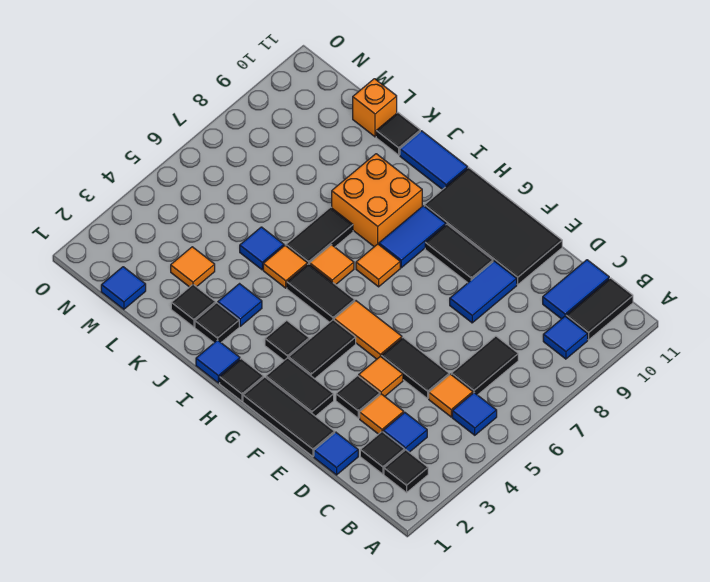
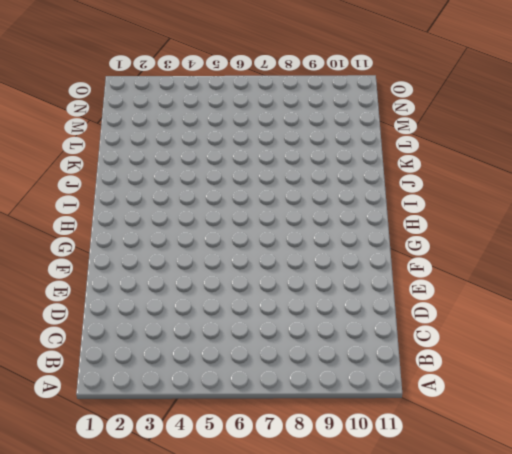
none -> black tile B2 level 1
none -> blue tile B5 level 1
none -> blue tile B9 level 1
none -> black tile B10:B11 level 1

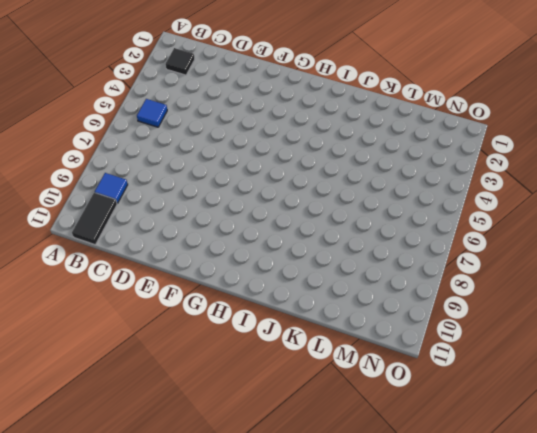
none -> black tile C2 level 1
none -> blue tile C3 level 1
none -> orange tile C5 level 1
none -> black tile C6:C7 level 1

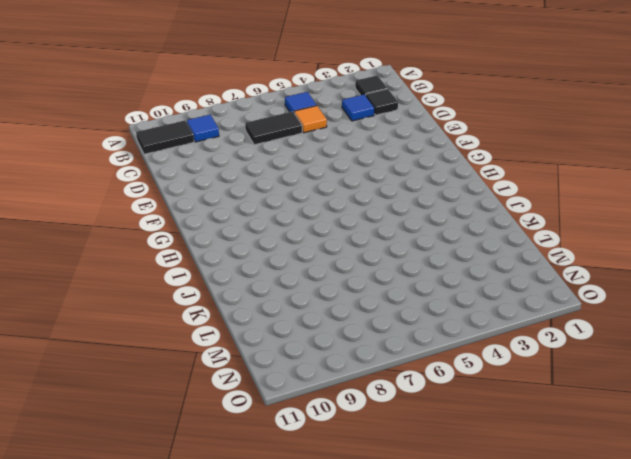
none -> blue tile C10:C11 level 1
none -> blue tile D1 level 1
none -> orange tile D3 level 1
none -> black tile D5:E5 level 1

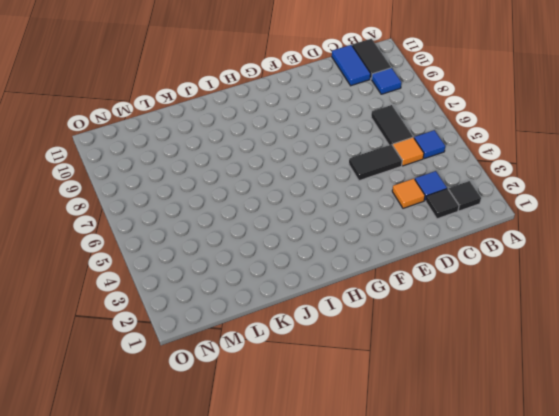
none -> blue tile D1 level 1
none -> black tile E1:G1 level 1
none -> black tile E3 level 1
none -> orange tile E4 level 1

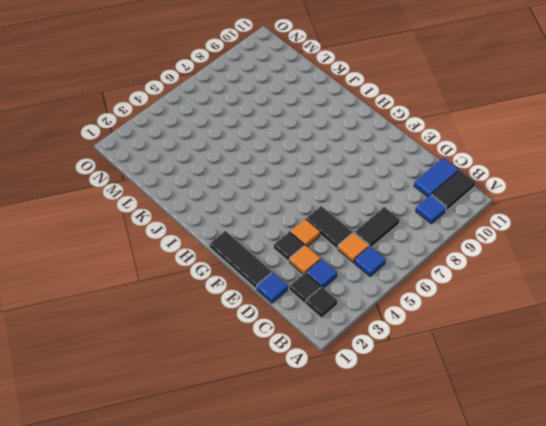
none -> blue tile E8:E9 level 1
none -> black tile E10:H11 level 1
none -> black tile F2:G2 level 1
none -> orange tile F5:G5 level 1

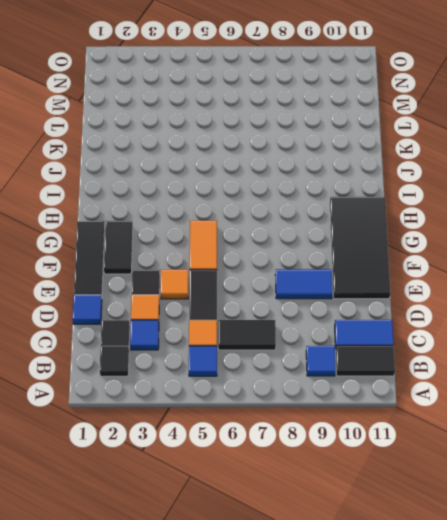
none -> black tile F9:G9 level 1
none -> black tile G3:G4 level 1
none -> black tile H1 level 1
none -> black tile H3 level 1

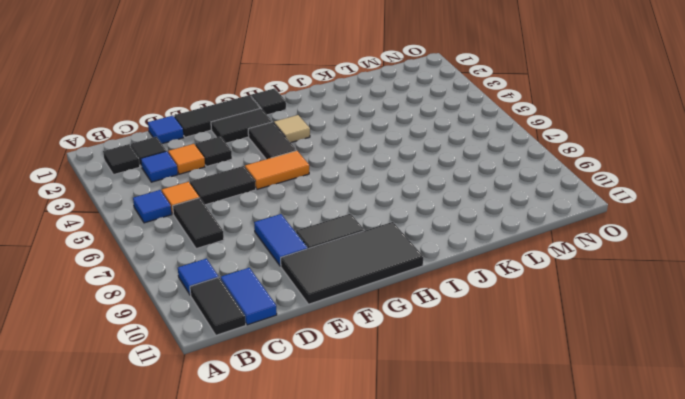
tan tile H3 level 1 -> black tile H3 level 1
none -> orange tile E4 level 1
none -> black tile H5:I5 level 1
none -> orange tile H7 level 1
none -> blue tile H8:H9 level 1

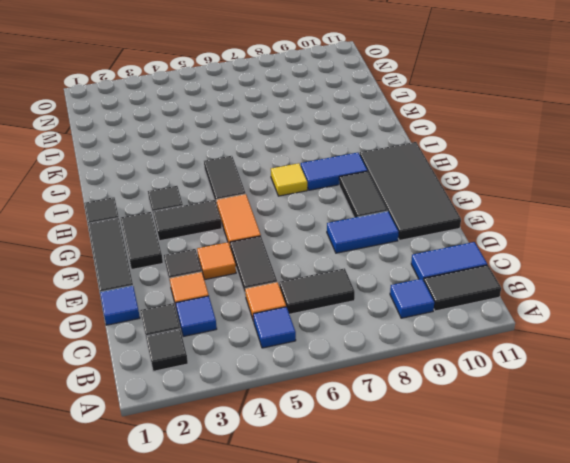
yellow tile H7 level 1 -> orange tile H7 level 1
none -> blue tile I1 level 1
none -> orange tile I6 level 1
none -> orange brick I8:J9 level 1
none -> blue tile I11:J11 level 1

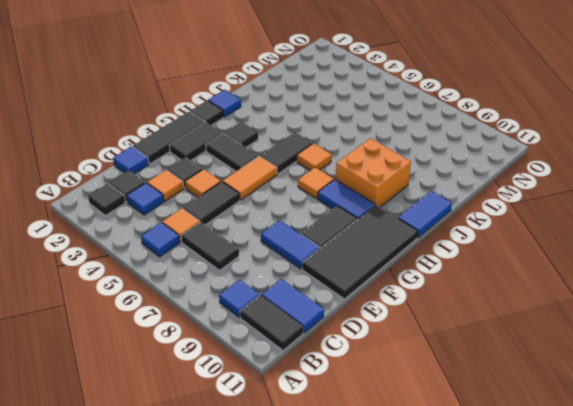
none -> black tile J2 level 1
none -> blue tile J3 level 1
none -> orange tile J5 level 1
none -> black tile J6:J7 level 1

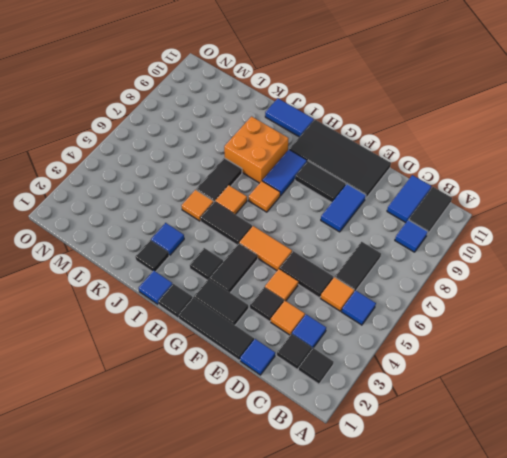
none -> black tile K2 level 1
none -> blue tile K5 level 1
none -> black tile K11 level 1
none -> orange tile L3 level 1

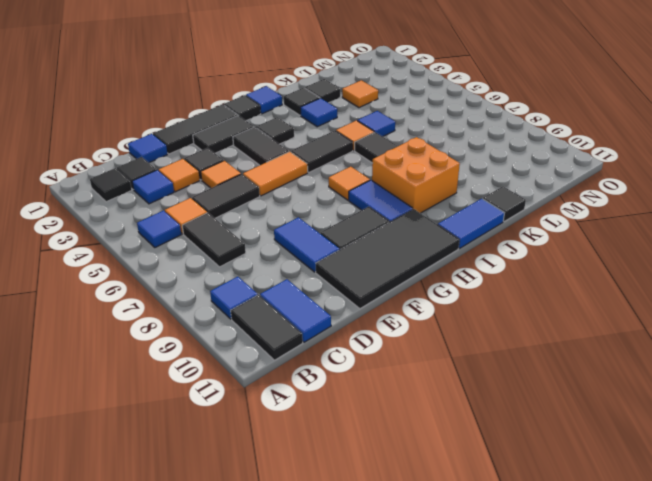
none -> orange tile I6 level 1
none -> orange brick L11 level 1
none -> blue tile M1 level 1

